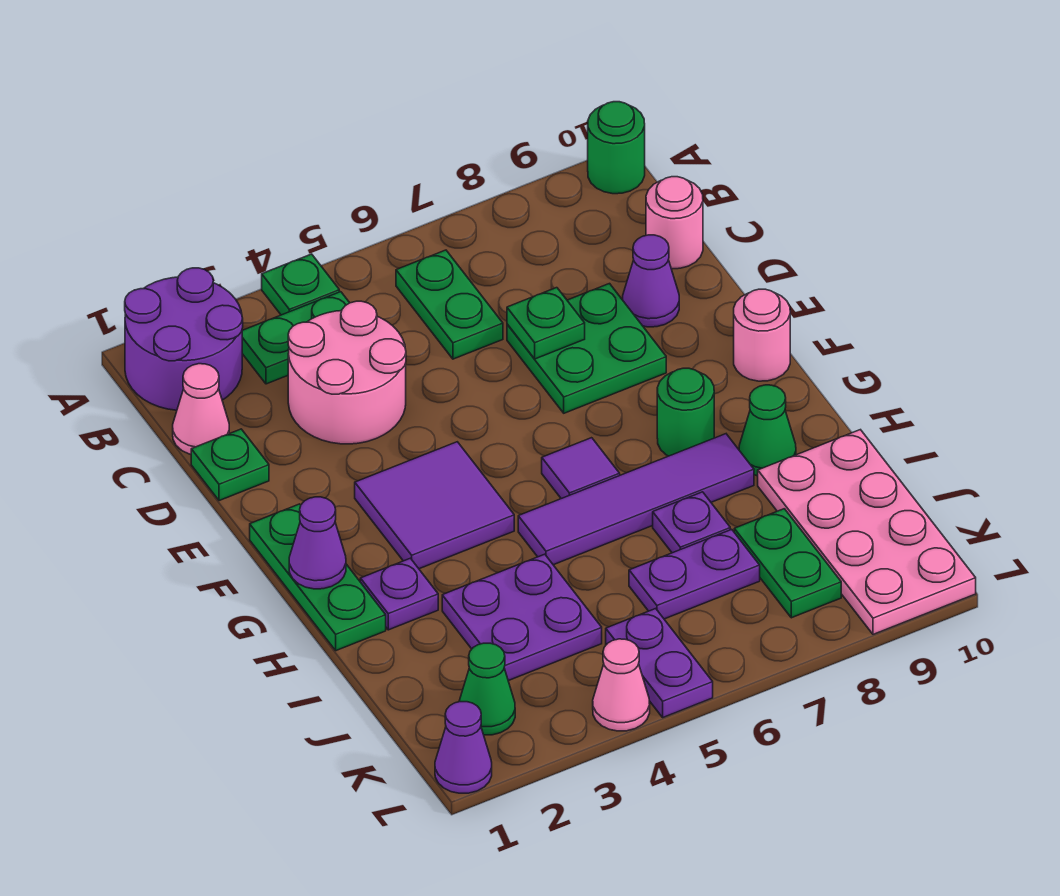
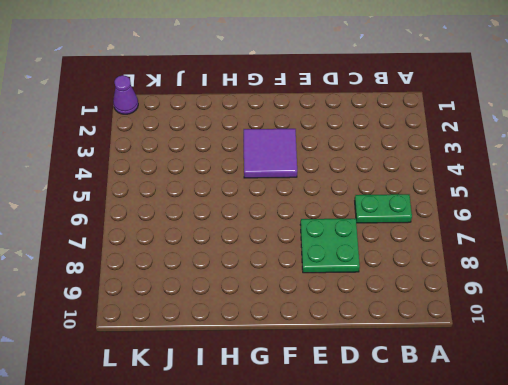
none -> purple round brick A1:B2 level 1
none -> green plate A4 level 1
none -> green round brick A10 level 1
none -> green plate B3:B4 level 1

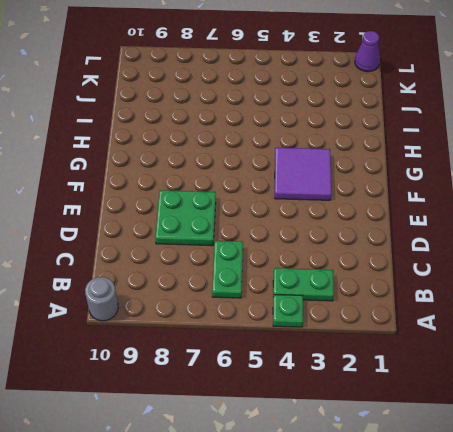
grey round brick A10 level 1 -> green round brick A10 level 1
none -> purple round brick A1:B2 level 1
none -> pink cone C1 level 1
none -> pink round brick C3:D4 level 1
none -> pink round brick C10 level 1

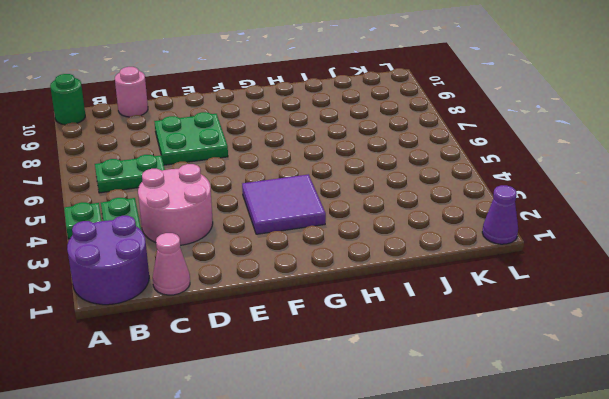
none -> green plate D1 level 1
none -> purple cone D9 level 1
none -> green plate F1:H1 level 1
none -> pink round brick F10 level 1

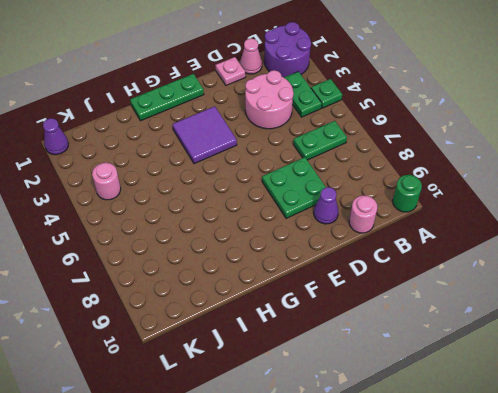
pink plate D1 level 1 -> green plate D1 level 1
pink round brick K4 level 1 -> pink round brick F10 level 1
none -> purple tile G6 level 1
none -> green round brick G8 level 1
none -> purple plate H2 level 1
none -> purple tile H5:H8 level 1

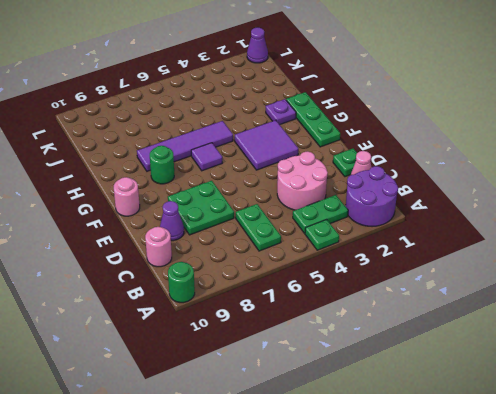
none -> green cone H9 level 1
none -> purple plate I3:J4 level 1
none -> purple plate I7 level 1
none -> pink plate I9:L10 level 1

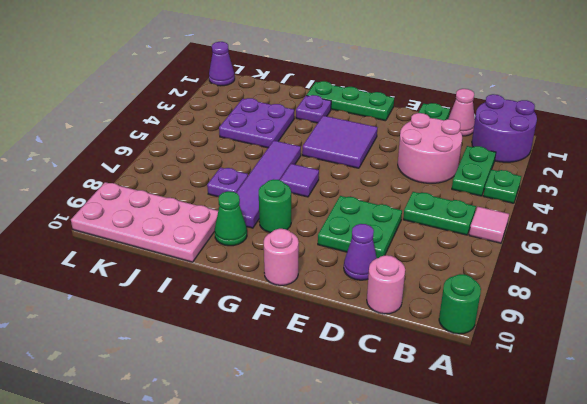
pink tile A6 level 1 -> none
none -> purple plate J6:J7 level 1
none -> green plate J8:K8 level 1
none -> green cone K2 level 1
none -> purple plate K5:L5 level 1

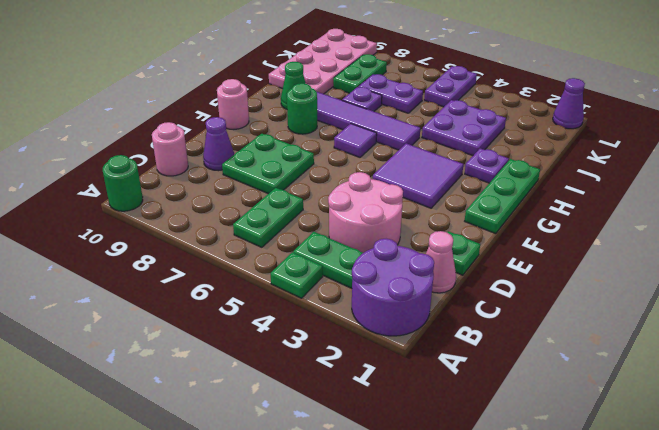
none -> green cone K2 level 1
none -> pink cone L4 level 1
none -> green plate D7 level 2
none -> purple cone G1 level 2

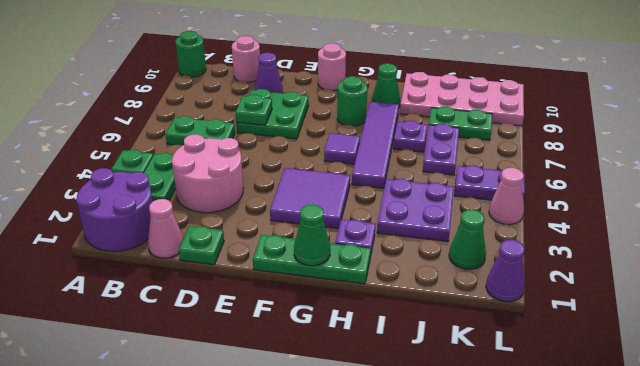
green cone G1 level 2 -> purple cone G1 level 2

